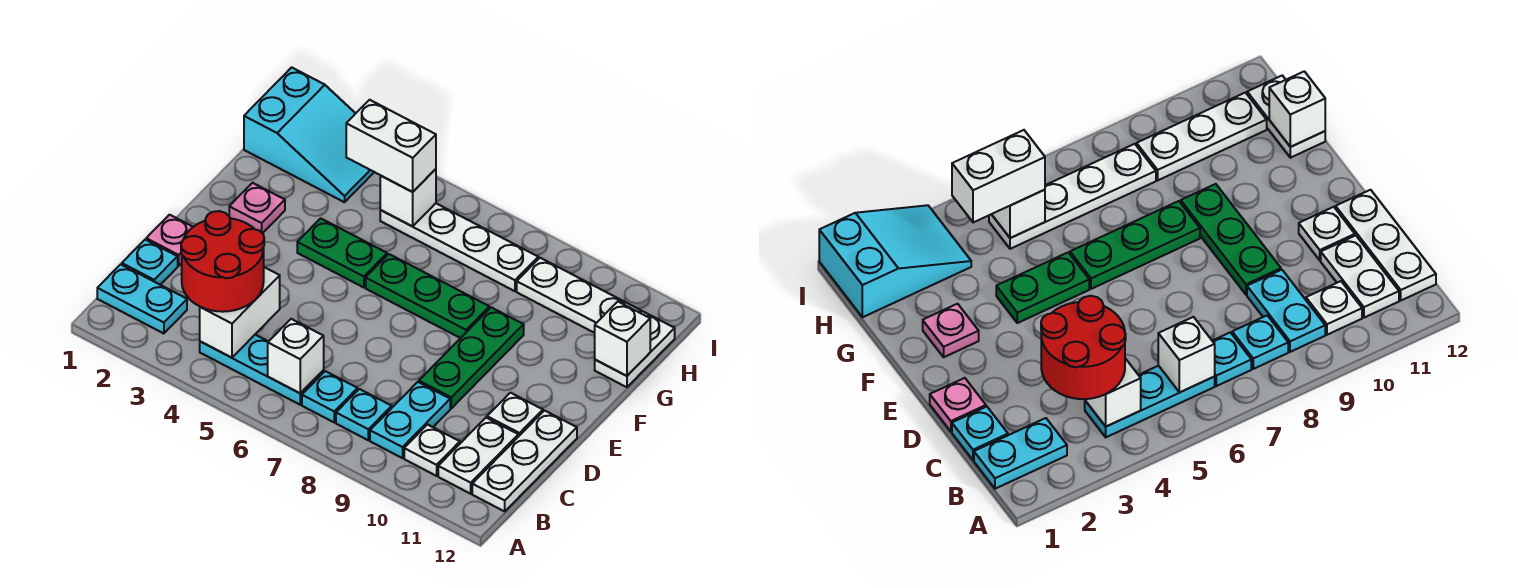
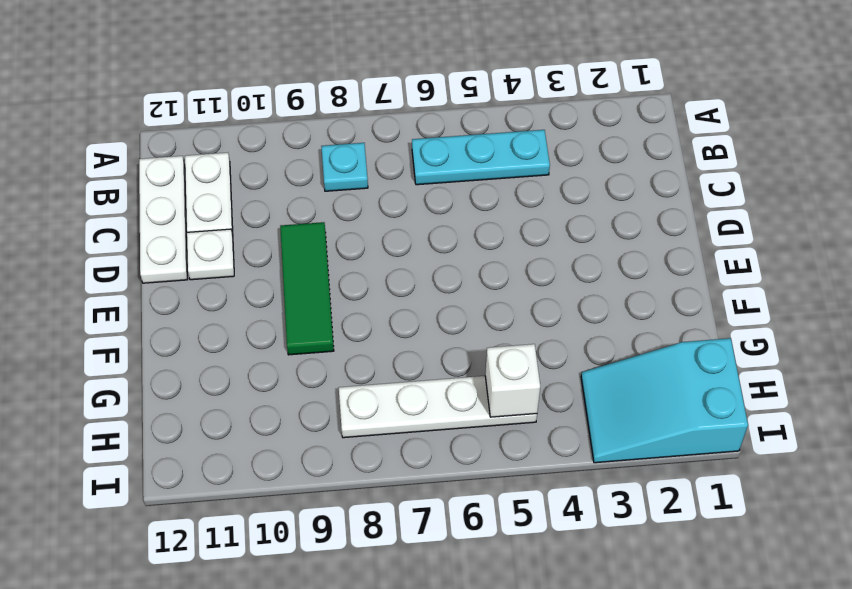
green tile D9:F9 level 1 -> green plate D9:F9 level 1
none -> cyan plate B1:B2 level 1
none -> cyan plate B7 level 1
none -> cyan plate B9:C9 level 1

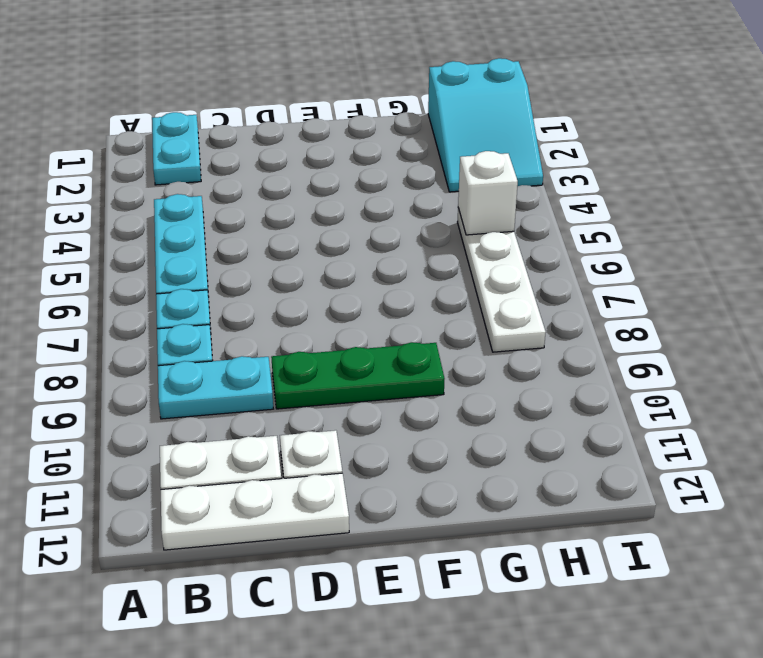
none -> white plate B10 level 1
none -> cyan plate C1 level 1
none -> pink plate D1 level 1

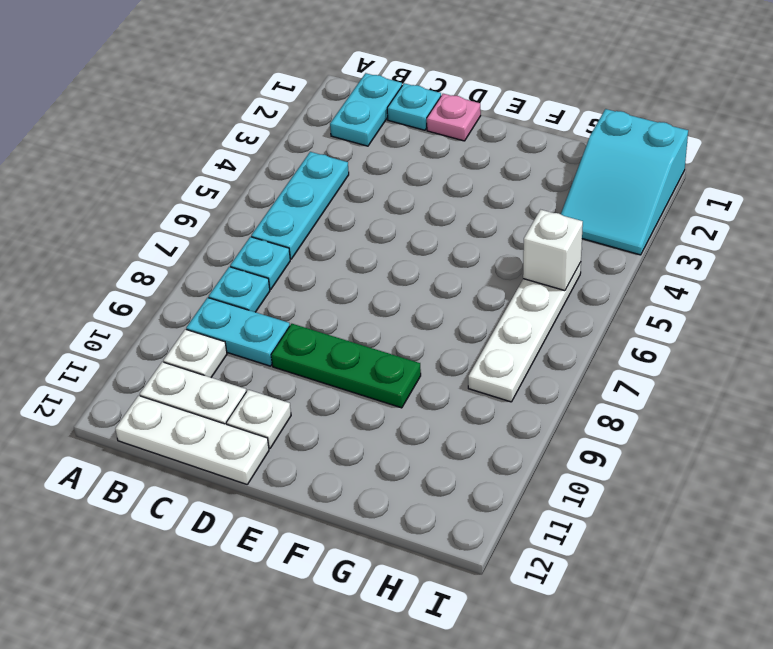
none -> pink plate F2 level 1
none -> green plate F4:F5 level 1
none -> green plate F6:F8 level 1

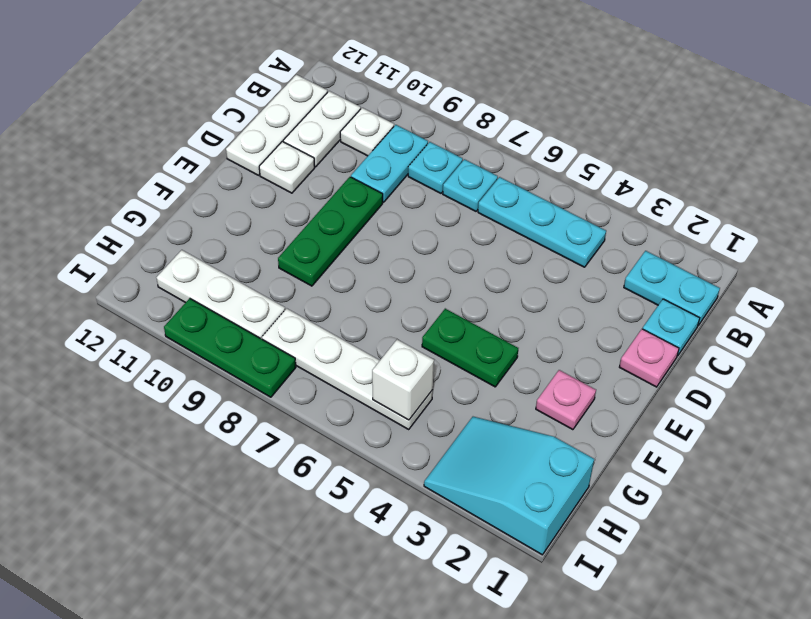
green plate I8:I10 level 1 -> green plate F6:F8 level 1
none -> white plate G12:H12 level 1
none -> white brick B4:C4 level 2
none -> white brick B6 level 2

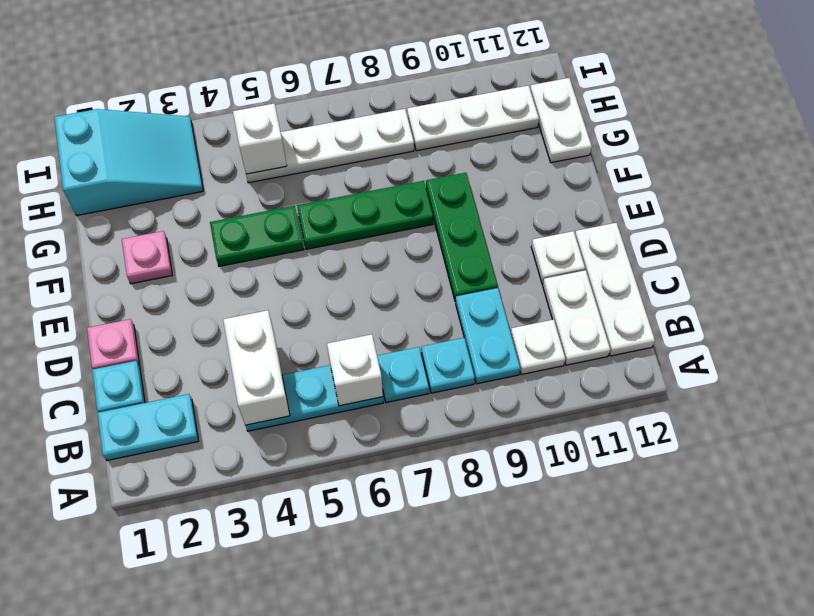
none -> white brick G12 level 2
none -> red round brick B3:C4 level 3
none -> white brick H4:H5 level 3

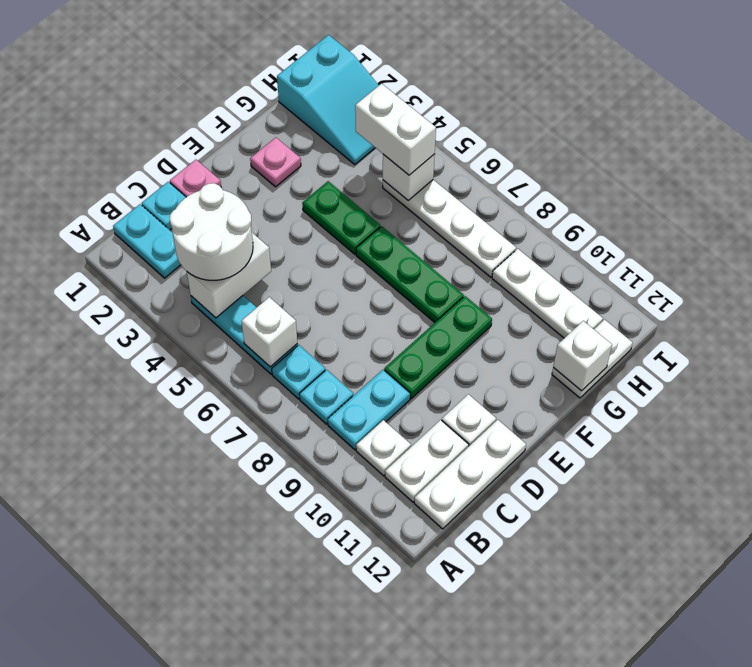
white round brick B3:C4 level 3 -> red round brick B3:C4 level 3

